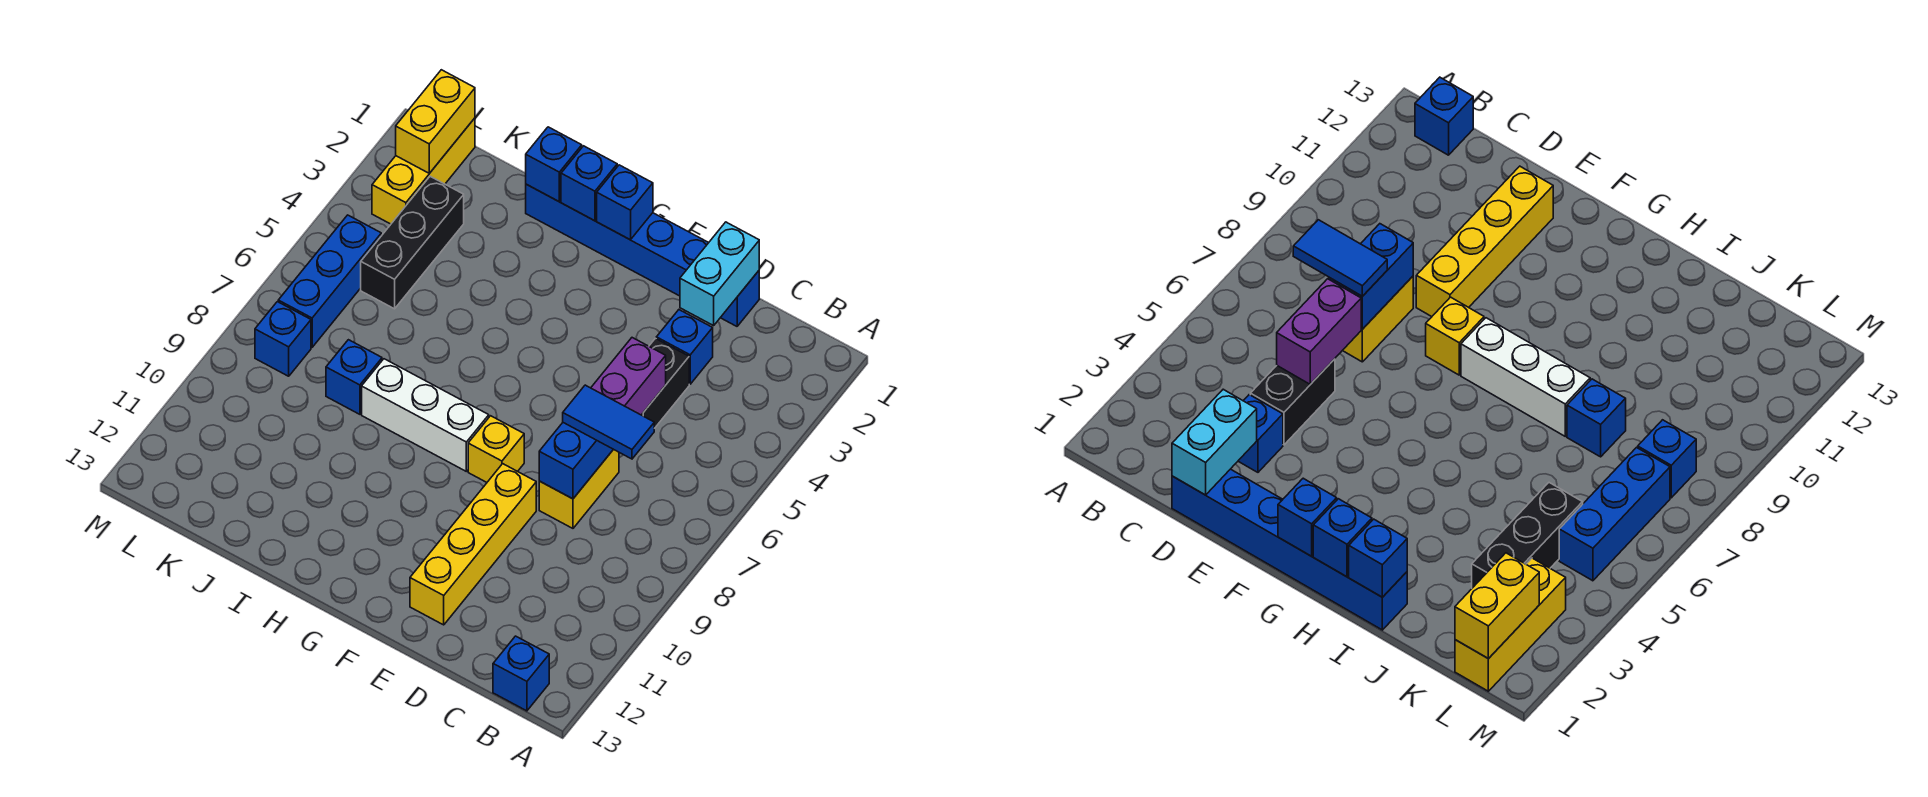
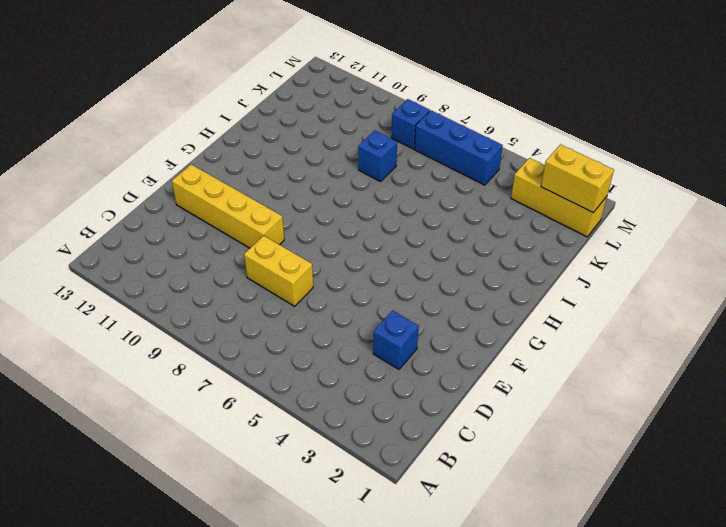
none -> blue brick B13 level 1
none -> blue brick D1:I1 level 1
none -> black brick D4:D5 level 1

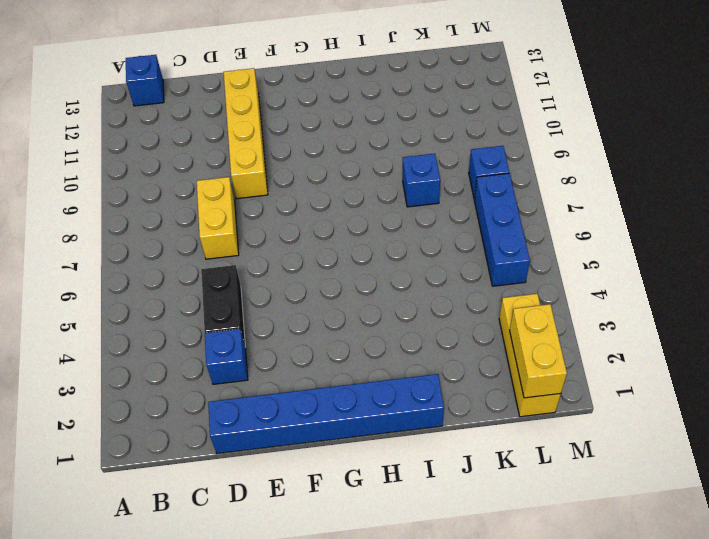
none -> yellow brick F8 level 1
none -> white brick G8:I8 level 1
none -> black brick K3:K5 level 1

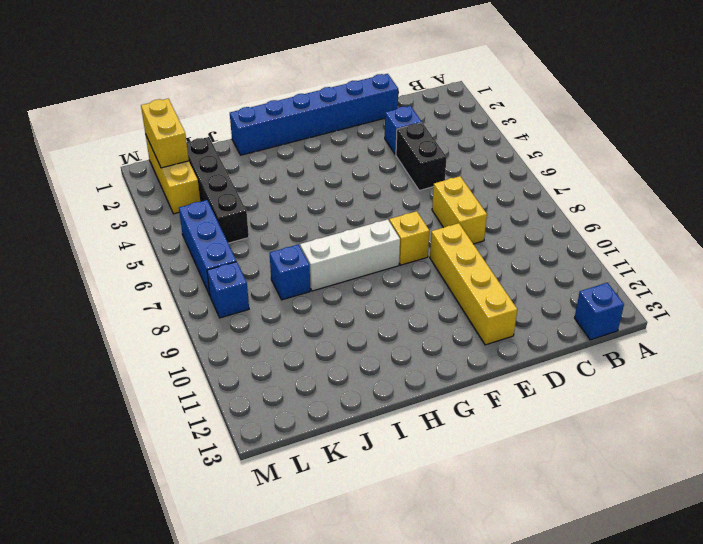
black brick K2:K5 level 1 -> black brick K3:K5 level 1
none -> cyan brick D1:D2 level 2
none -> purple brick D5:D6 level 2
none -> blue brick D7:D8 level 2

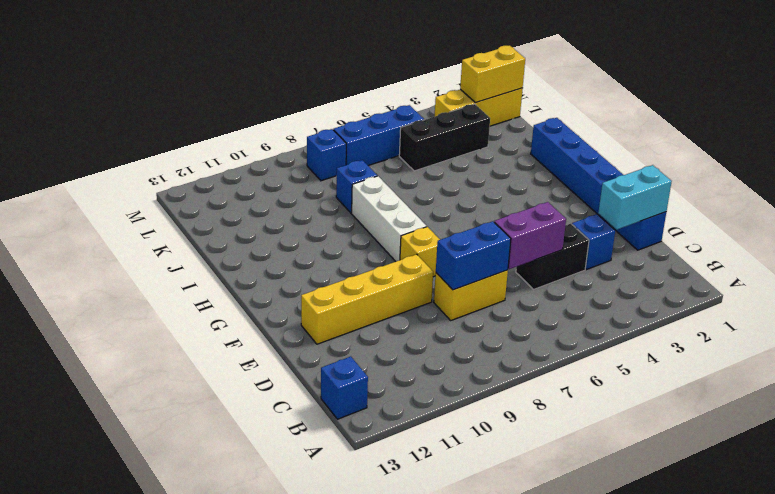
none -> blue brick G1 level 2
none -> blue brick H1 level 2
none -> blue brick I1 level 2

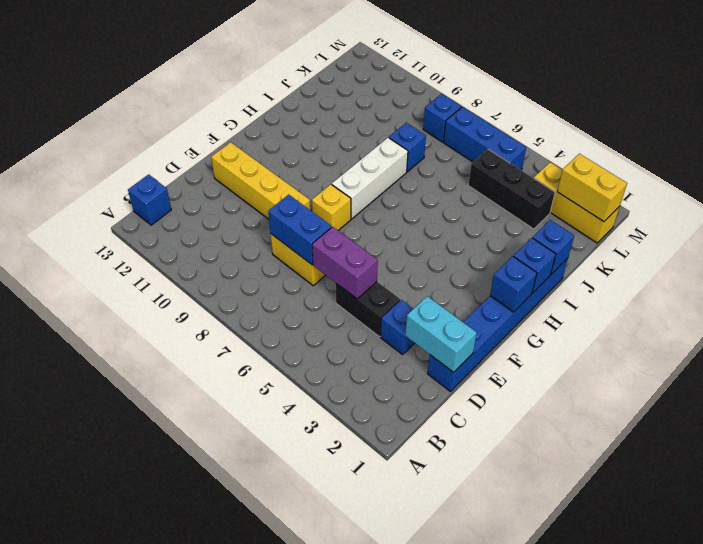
none -> blue tile C7:D7 level 3

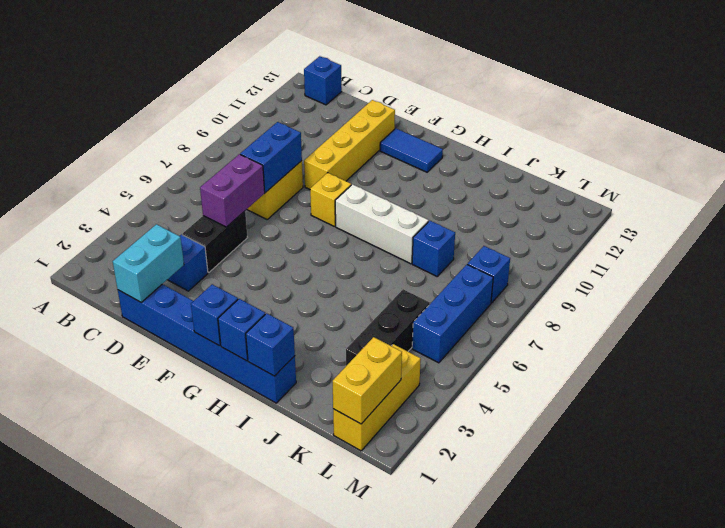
blue tile F12:G12 level 1 -> blue tile C7:D7 level 3

